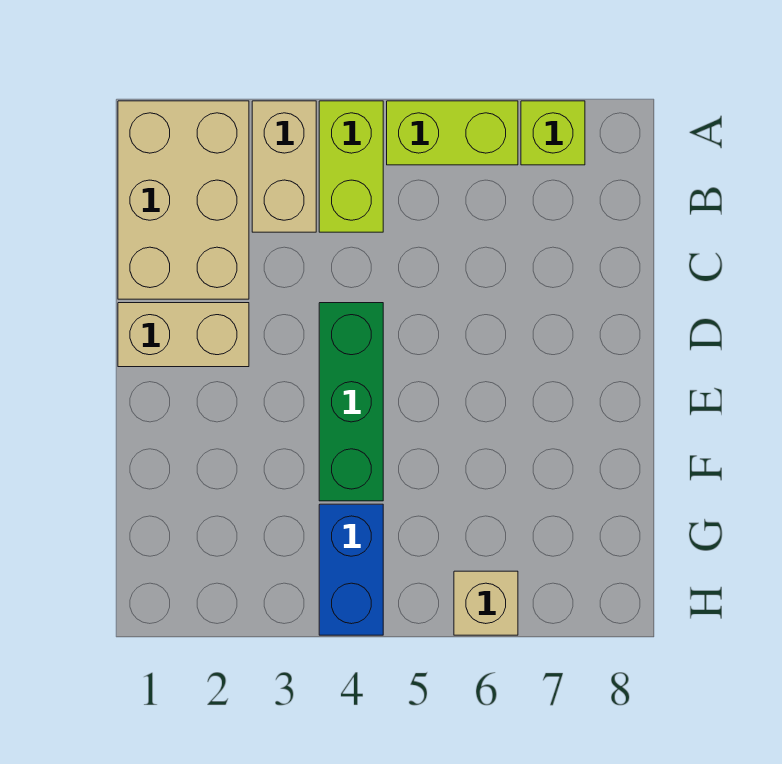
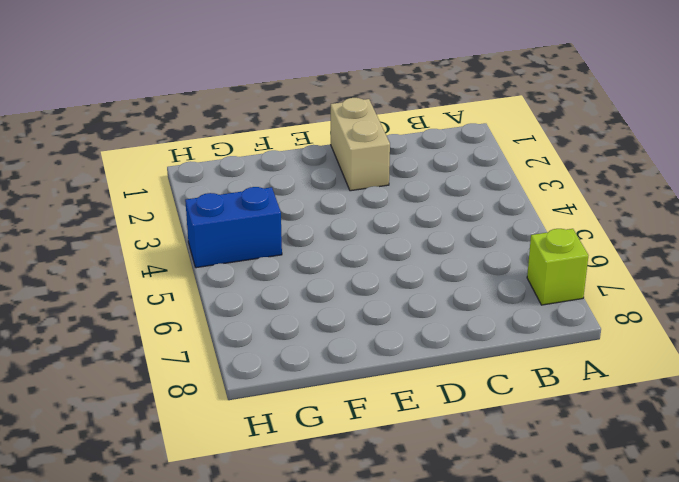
none -> tan brick A1:C2 level 1
none -> tan brick A3:B3 level 1

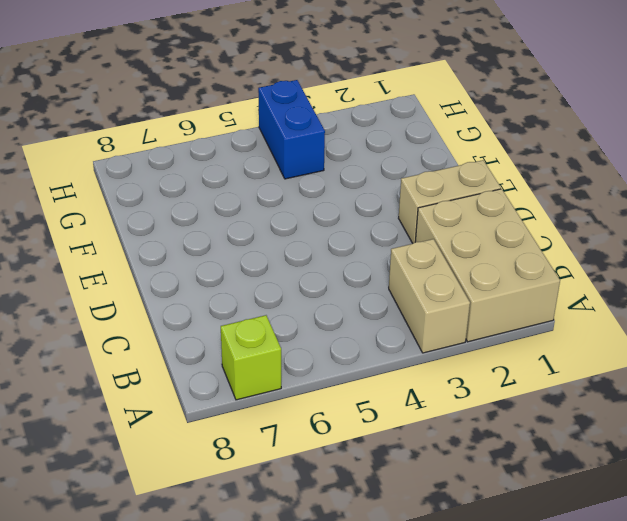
none -> lime brick A4:B4 level 1
none -> lime brick A5:A6 level 1

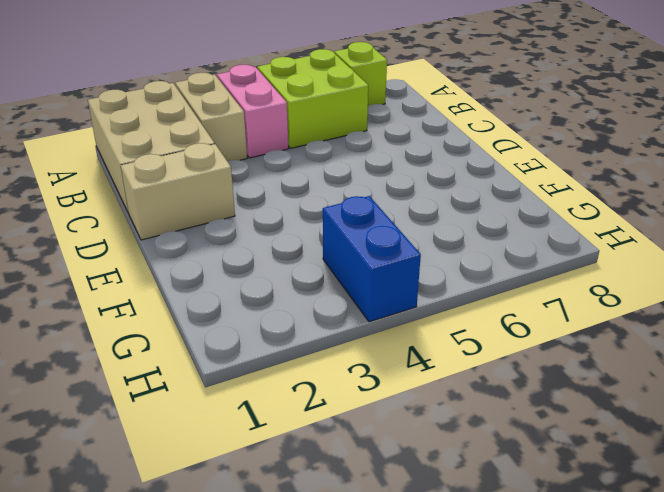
pink brick A4:B4 level 1 -> lime brick A4:B4 level 1
lime brick A5:B6 level 1 -> lime brick A5:A6 level 1
none -> green brick D4:F4 level 1
none -> tan brick H6 level 1

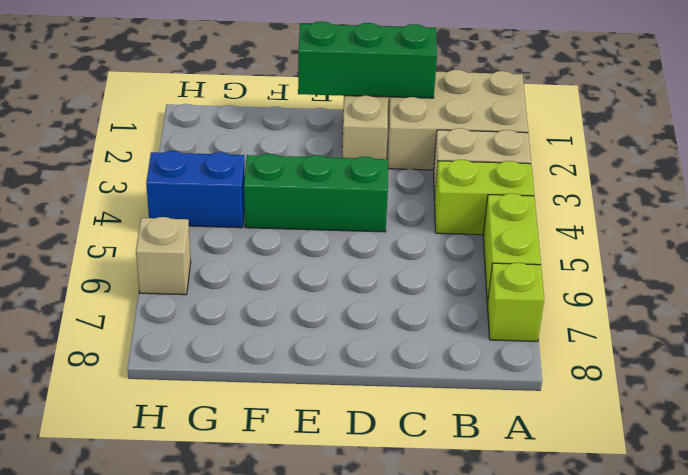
green brick C1:E1 level 2 -> none

